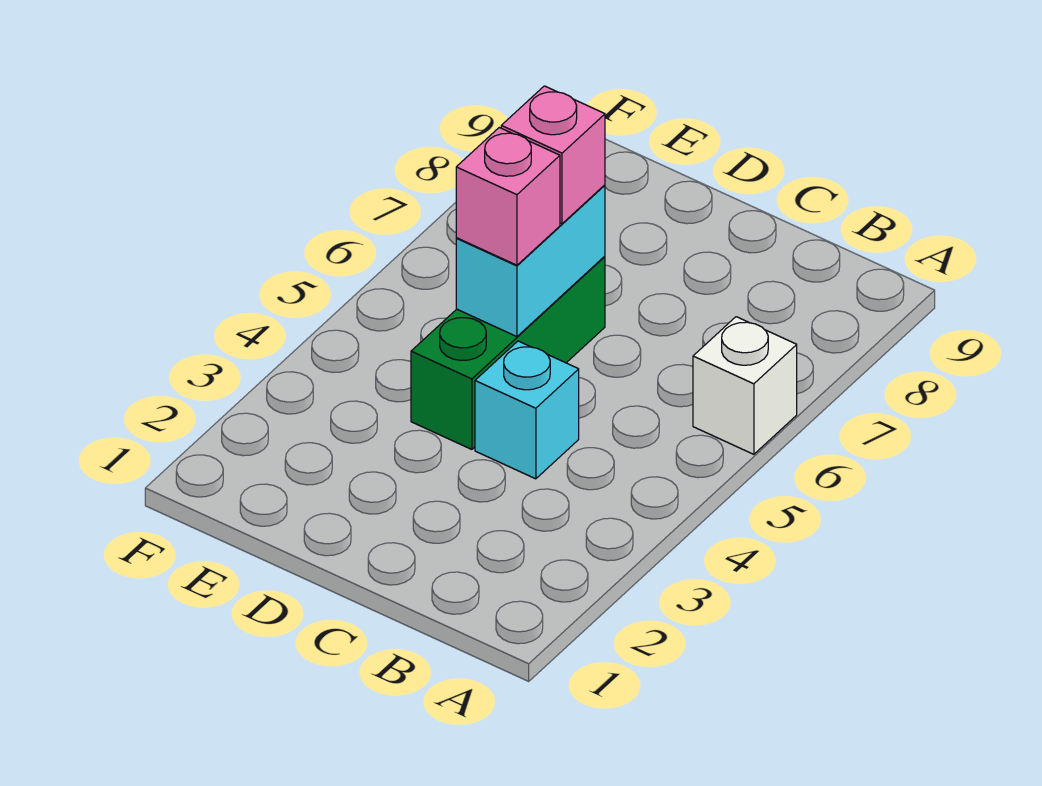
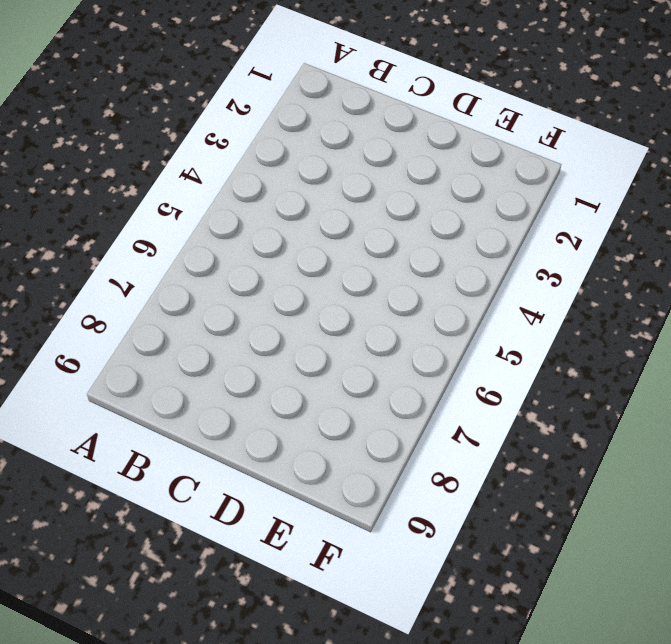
none -> white brick A6 level 1
none -> cyan brick C4 level 1

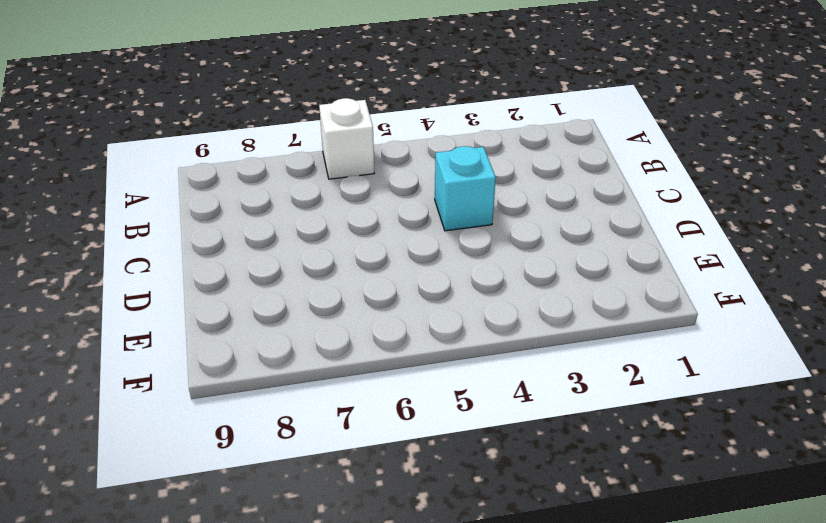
none -> green brick D4:D6 level 1
none -> cyan brick D5:D6 level 2

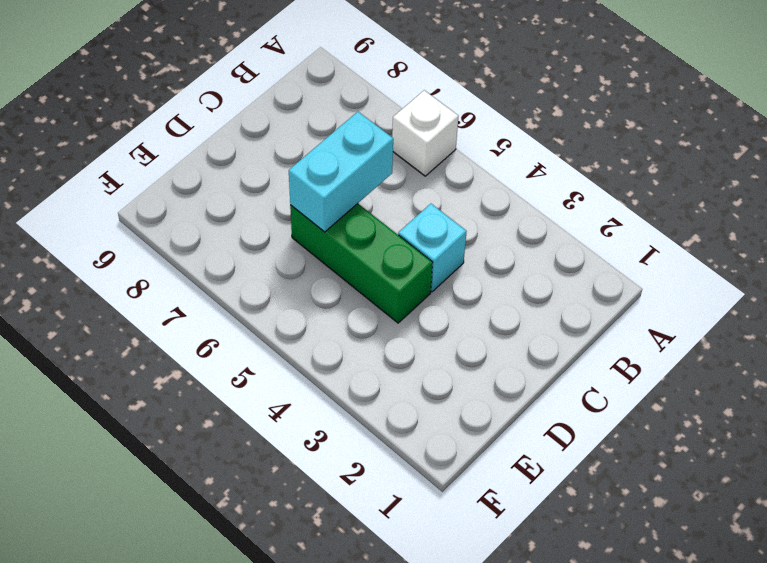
cyan brick C6:D6 level 2 -> cyan brick D5:D6 level 2
none -> pink brick D5 level 3
none -> pink brick D6 level 3

